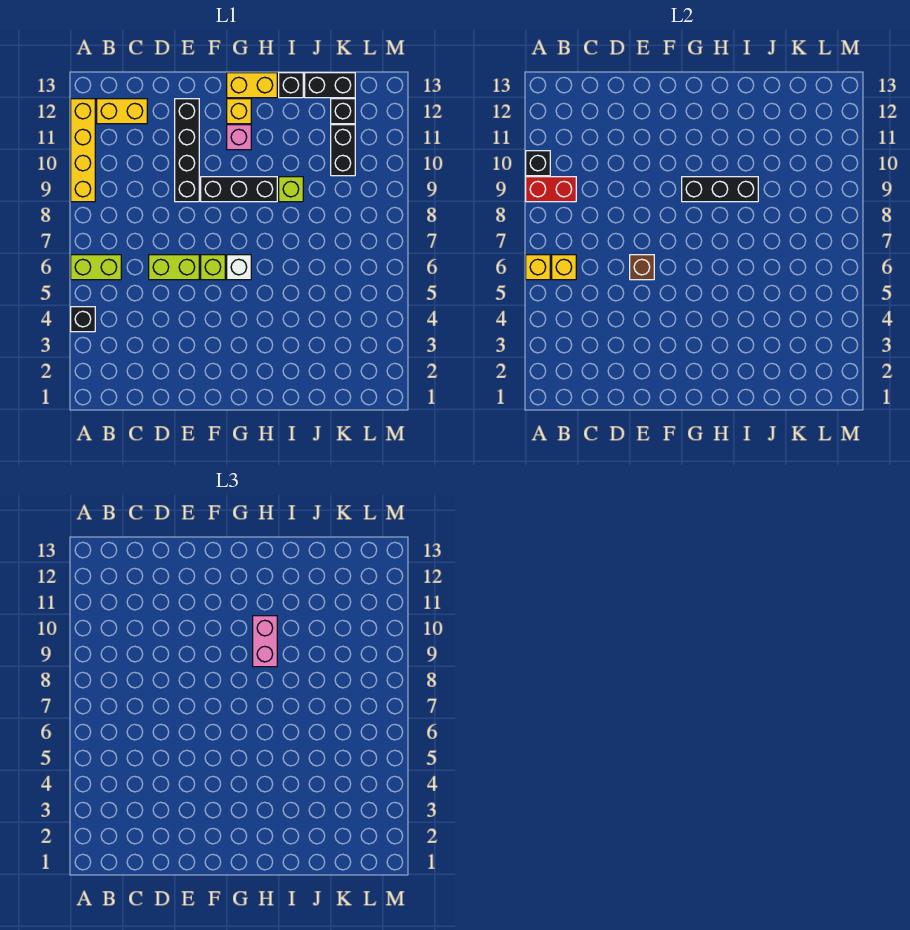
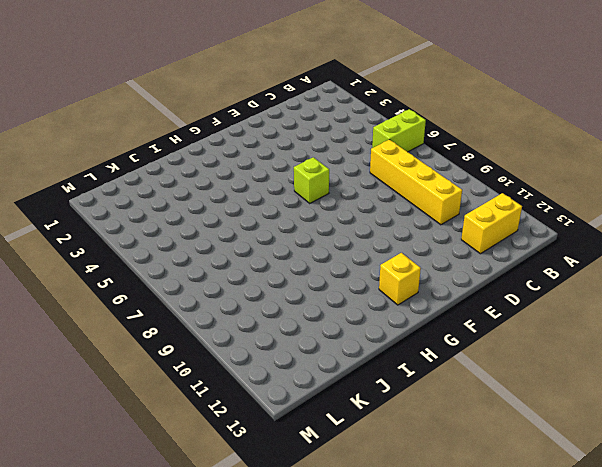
yellow brick C7:C10 level 1 -> yellow brick A9:A12 level 1
none -> black brick A4 level 1
none -> lime brick D6:E6 level 1
none -> black brick E9:E12 level 1

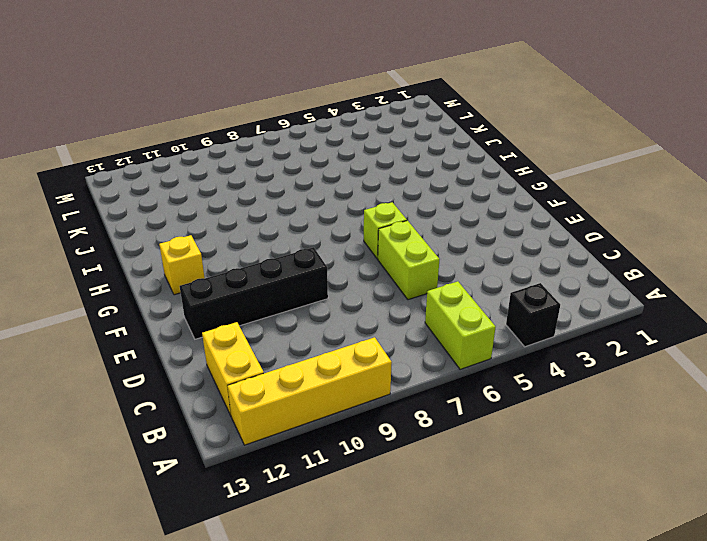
none -> black brick F9:H9 level 1
none -> white brick G6 level 1
none -> pink brick G11 level 1

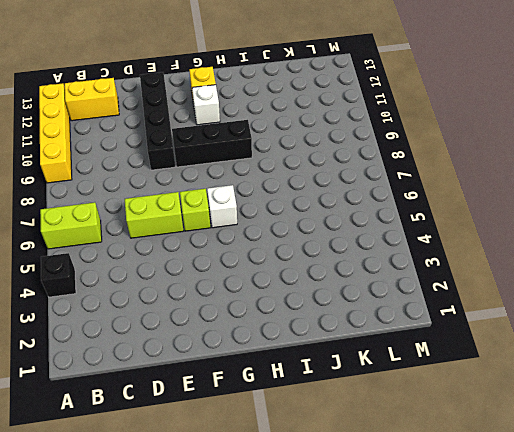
white brick G11 level 1 -> pink brick G11 level 1
none -> yellow brick G13:H13 level 1
none -> lime brick I9 level 1
none -> black brick I13 level 1

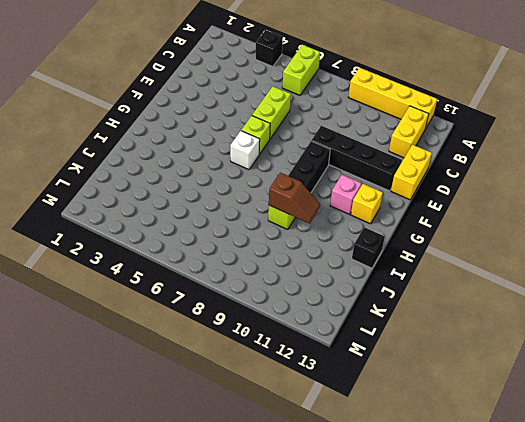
yellow brick D13:E13 level 1 -> yellow brick G13:H13 level 1
brown slope I9:I10 level 2 top 9 -> black brick G9:I9 level 2
none -> black brick J13:K13 level 1
none -> black brick K10:K11 level 1
none -> black brick K12 level 1

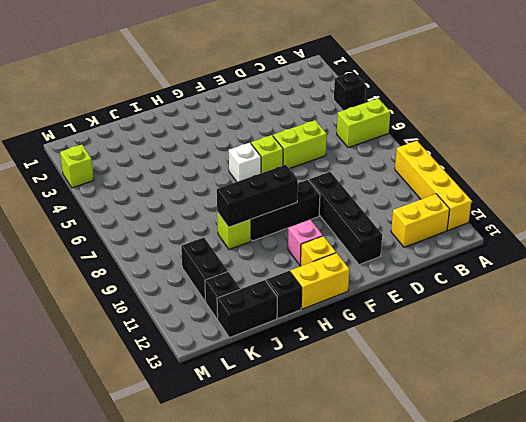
lime brick M3 level 1 -> none
none -> yellow brick A6 level 2
none -> red brick A9:B9 level 2
none -> black brick A10 level 2

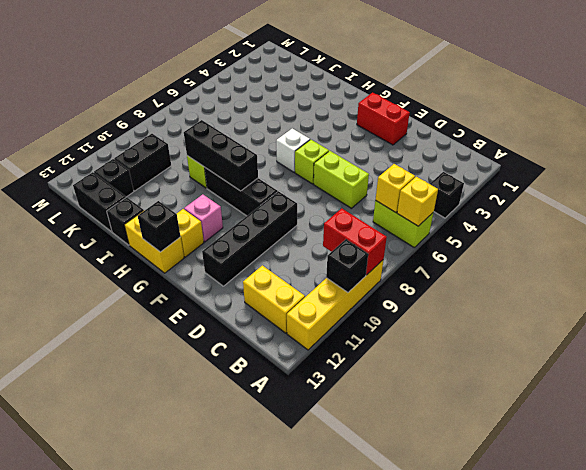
red brick E2:F2 level 1 -> none
black brick G13 level 2 -> none
none -> brown brick E6 level 2
none -> pink brick H9:H10 level 3

